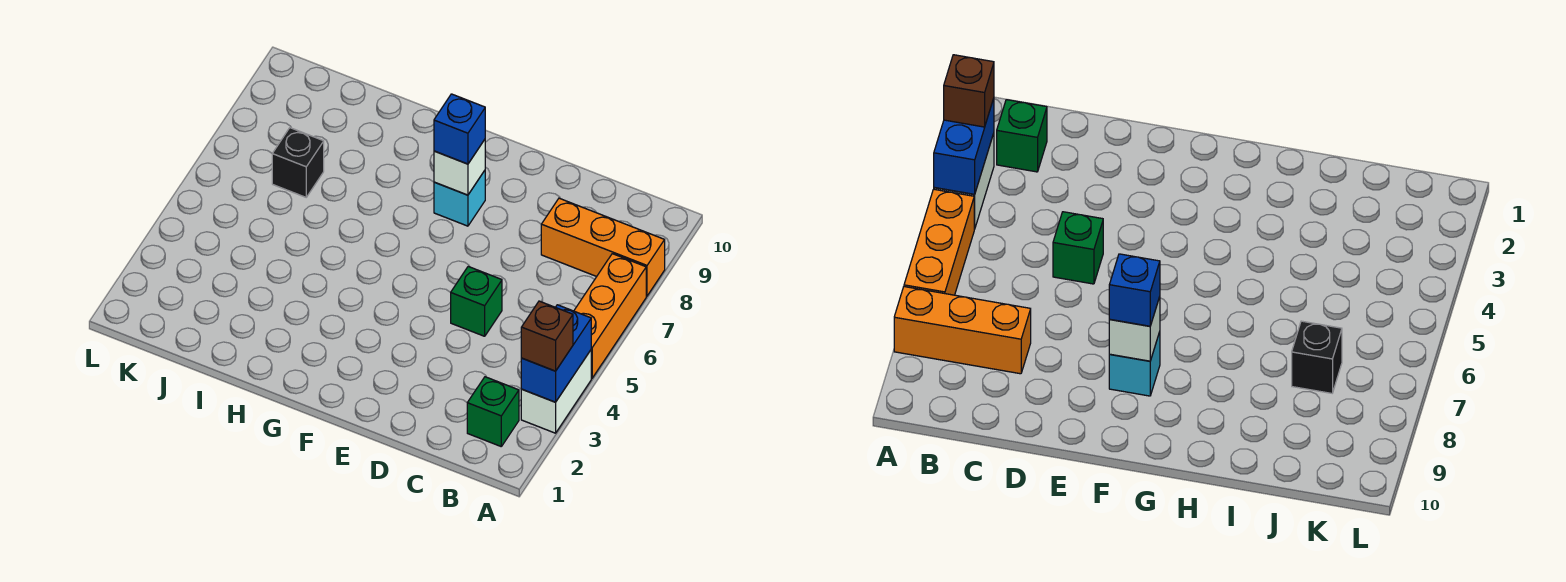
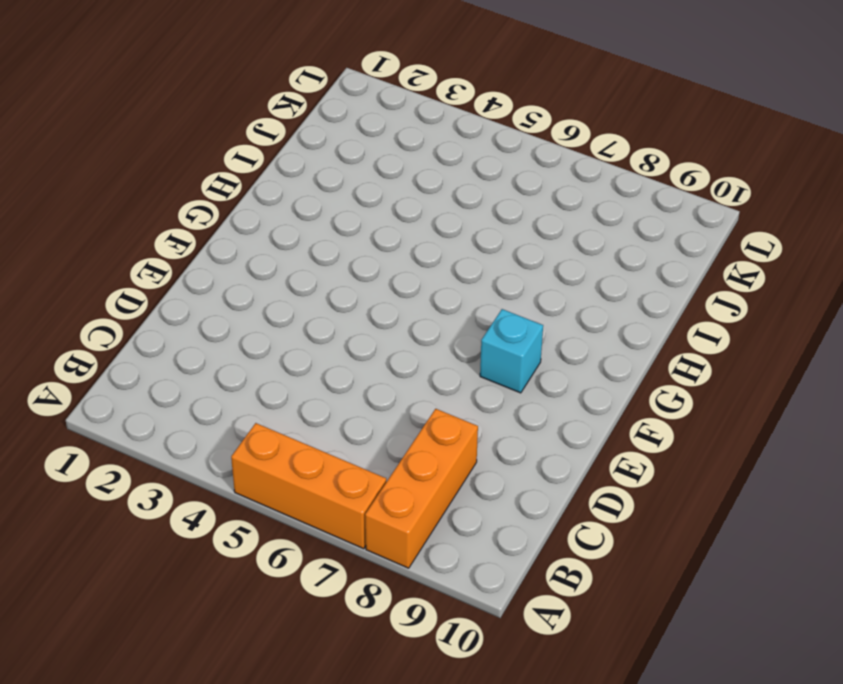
none -> white brick A3:A4 level 1
none -> green brick B2 level 1

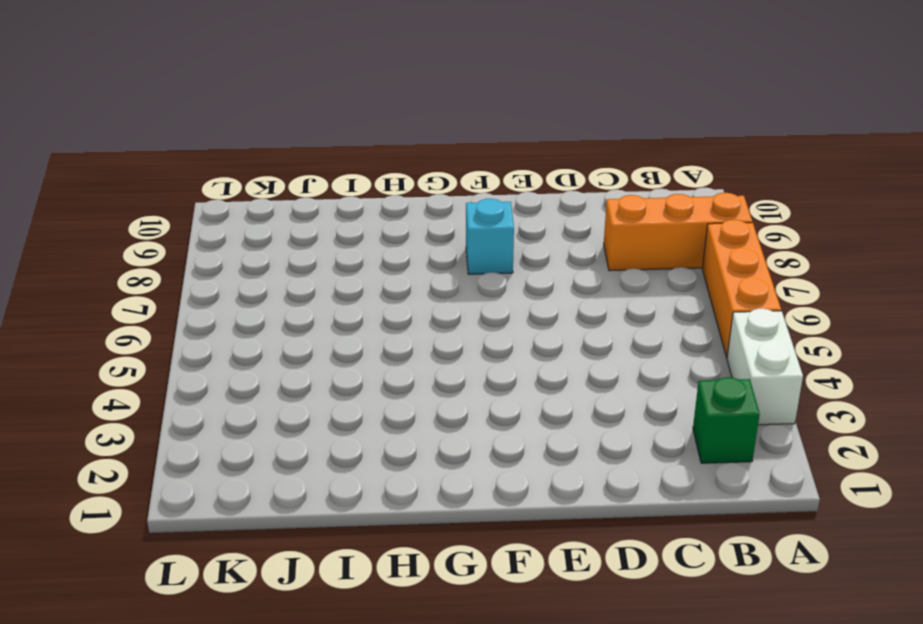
none -> green brick D5 level 1
none -> black brick J7 level 1

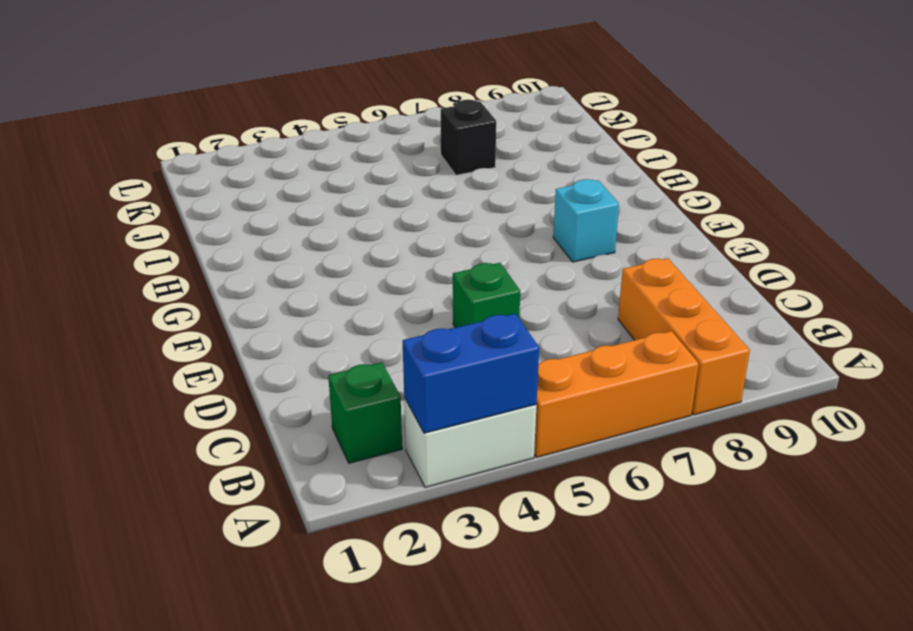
none -> white brick F8 level 2
none -> brown brick A3 level 3

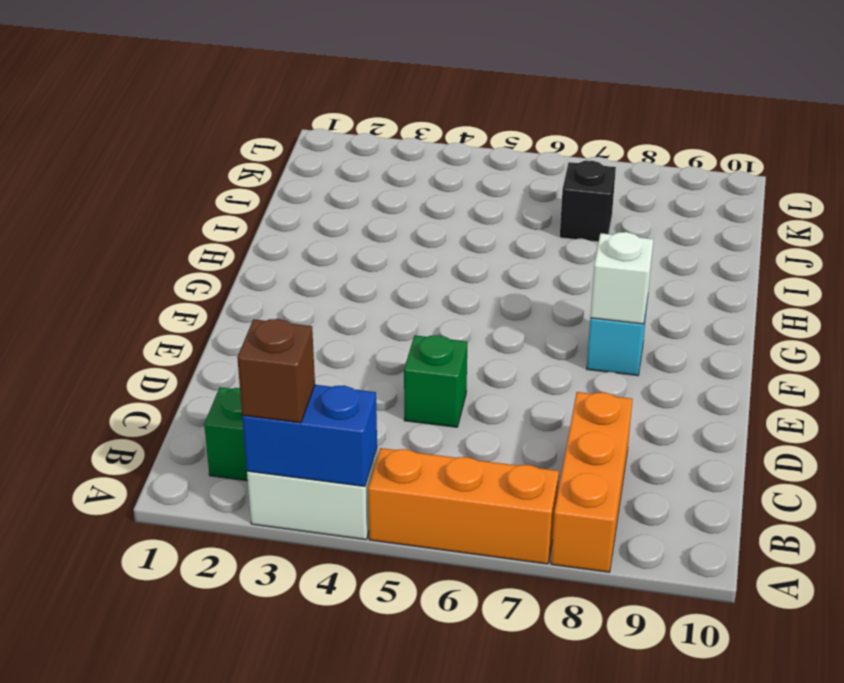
none -> blue brick F8 level 3

